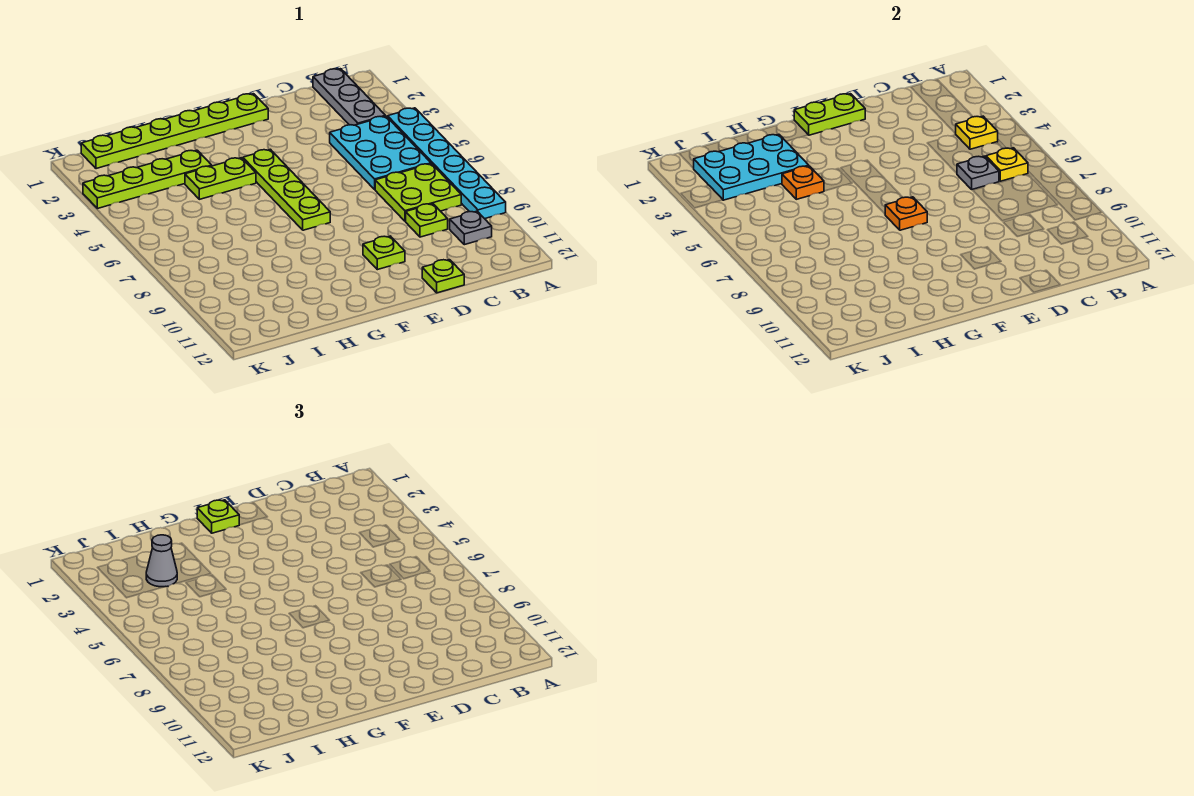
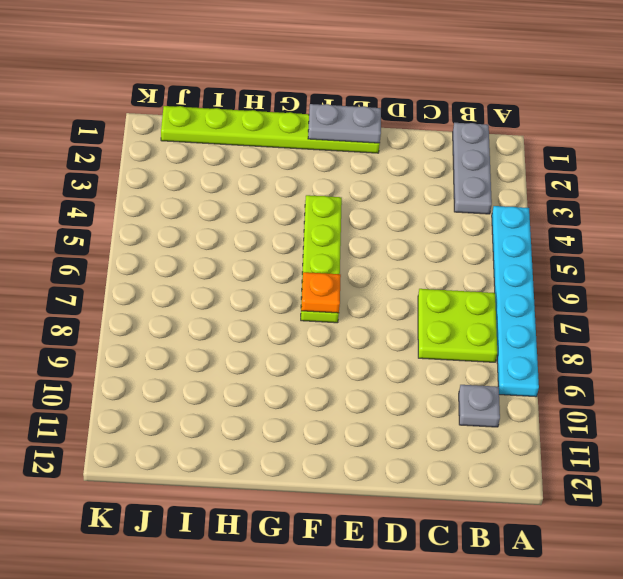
grey plate E1:F1 level 2 -> lime plate E1:F1 level 2
none -> cyan plate B4:C6 level 1
none -> lime plate C9 level 1
none -> lime plate D12 level 1

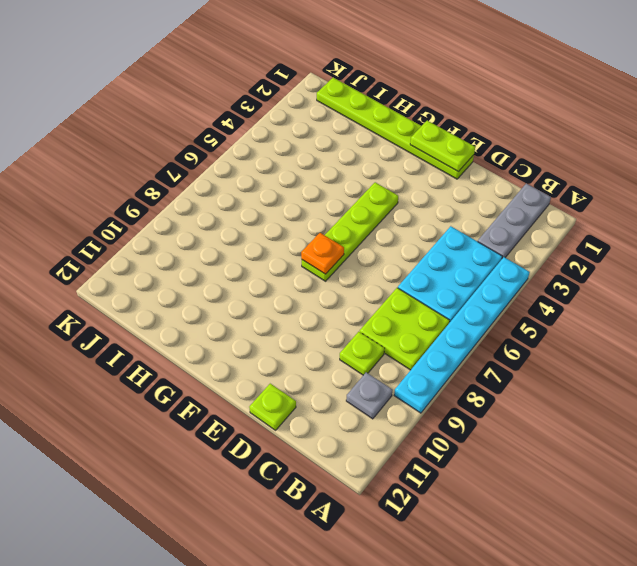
none -> lime plate E10 level 1
none -> lime plate G4:H4 level 1
none -> lime plate H3:K3 level 1

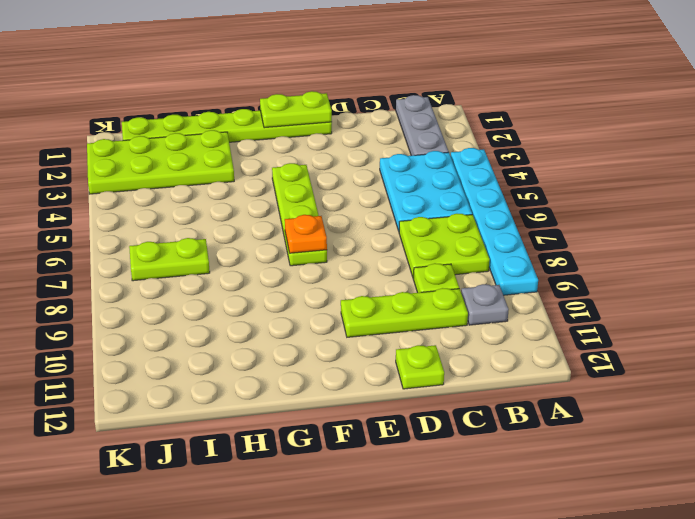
lime plate C10:E10 level 1 -> lime plate E10 level 1
lime plate H2:K3 level 1 -> lime plate H3:K3 level 1
lime plate I7:J7 level 1 -> lime plate G4:H4 level 1
none -> yellow plate B4 level 2
none -> yellow plate B6 level 2
none -> grey plate C6 level 2

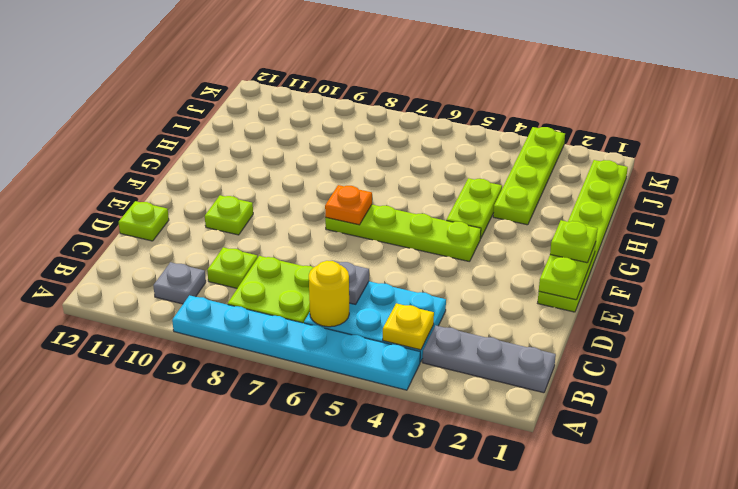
yellow round brick B6 level 2 -> yellow plate B6 level 2
none -> cyan plate H2:J3 level 2
none -> orange plate H4 level 2
none -> grey cone I3 level 3

